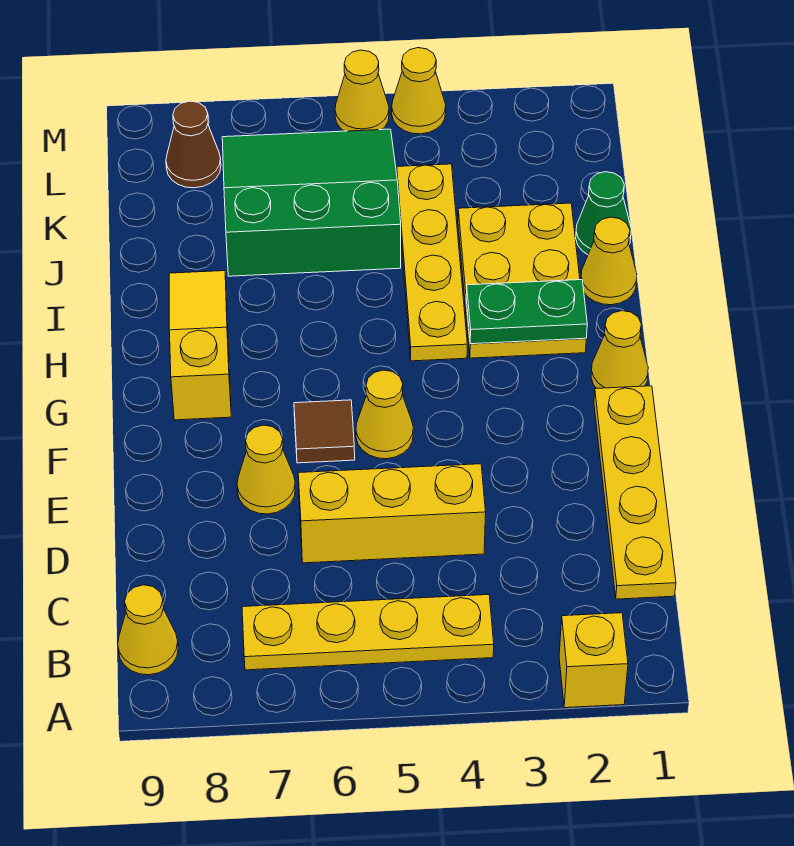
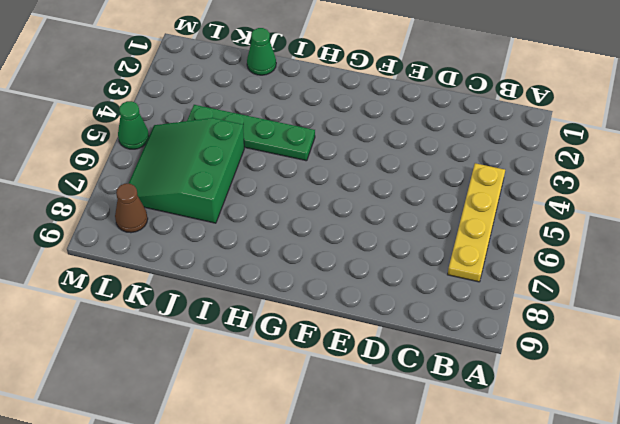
green plate H4:K4 level 1 -> yellow plate H4:K4 level 1
green cone M5 level 1 -> yellow cone M5 level 1
none -> yellow brick A2 level 1
none -> yellow cone B9 level 1
none -> yellow plate C1:F1 level 1

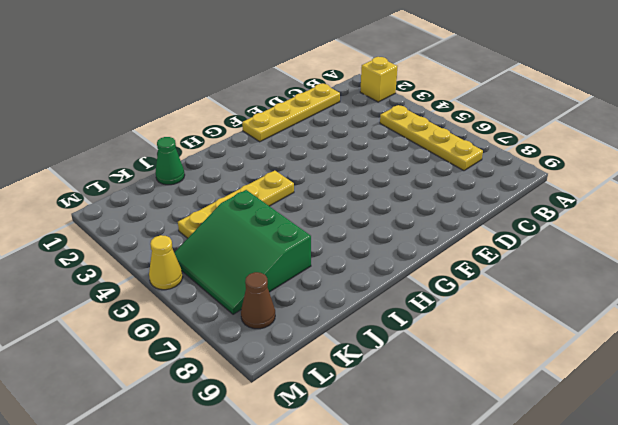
none -> yellow cone B9 level 1
none -> yellow brick D4:D6 level 1
none -> yellow cone E7 level 1

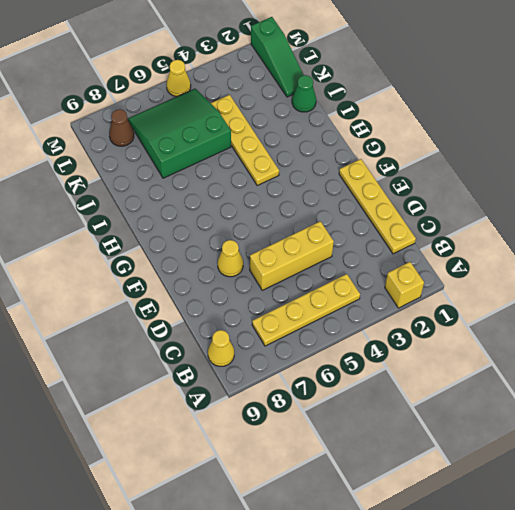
green slope K1:M1 level 1 top M -> none
none -> yellow cone F5 level 1
none -> brown tile F6 level 1
none -> yellow cone G1 level 1

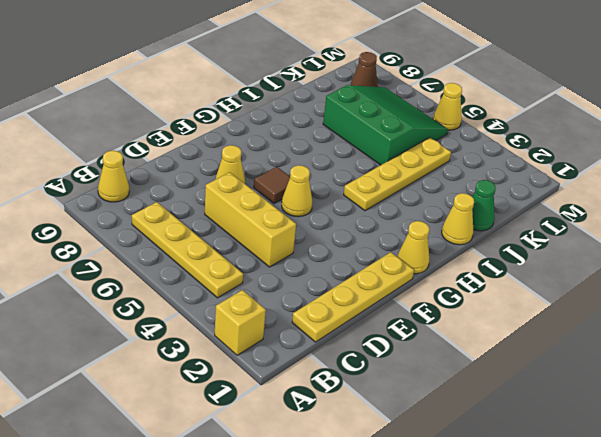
none -> yellow slope G8:I8 level 1 top G
none -> yellow plate H2:J3 level 1
none -> yellow cone M4 level 1

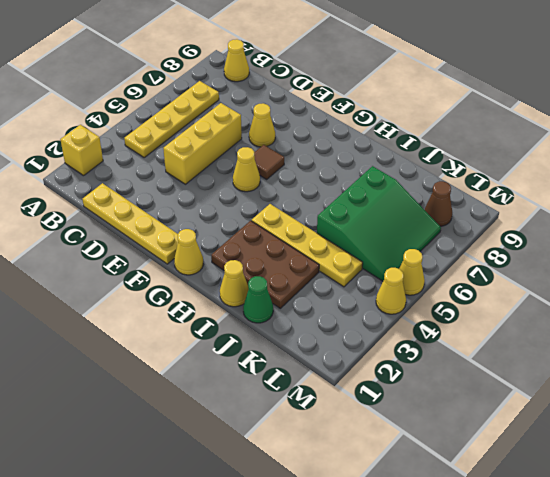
brown plate H2:J3 level 1 -> yellow plate H2:J3 level 1
none -> yellow slope G8:I8 level 1 top G
none -> green plate H2:H3 level 2

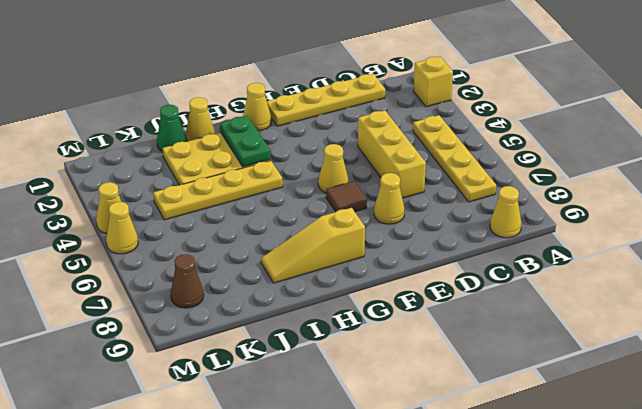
none -> green slope J5:L7 level 1 top J

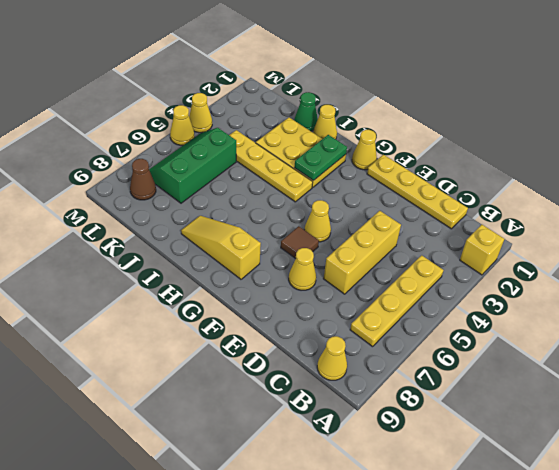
green slope K5:L7 level 1 top K -> green slope J5:L7 level 1 top J

